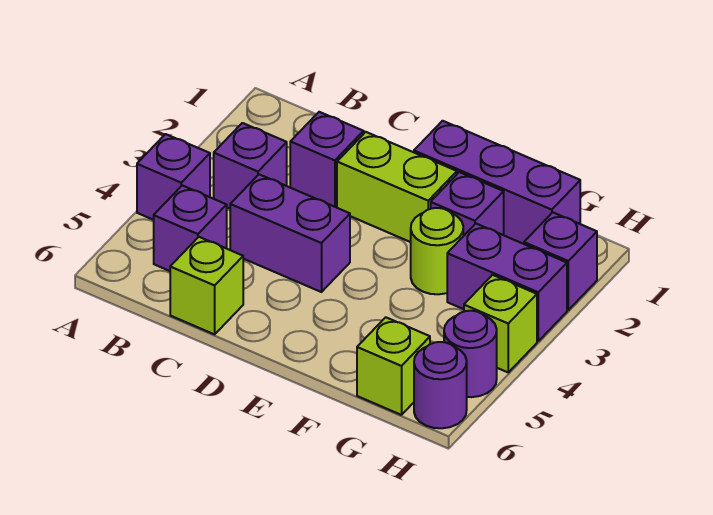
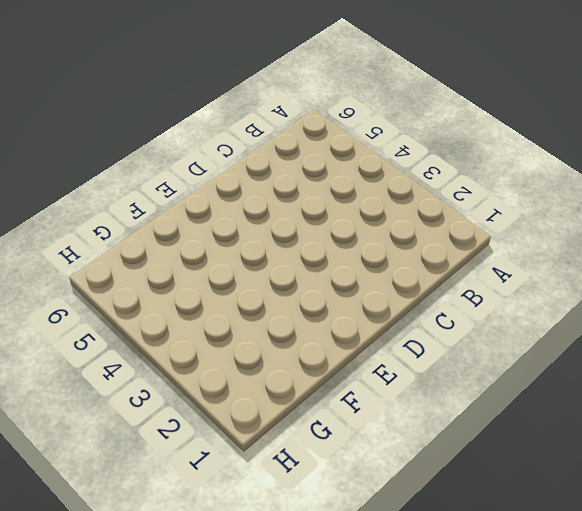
none -> purple brick A4 level 1
none -> purple brick B3 level 1
none -> purple brick B5 level 1

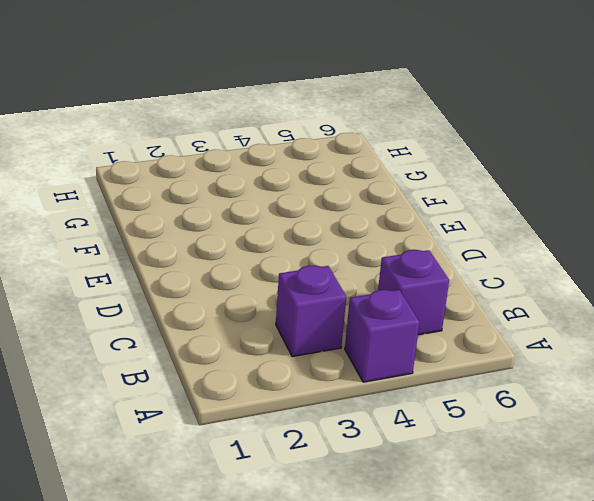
none -> purple brick C2 level 1
none -> purple brick C4:D4 level 1
none -> lime brick C6 level 1

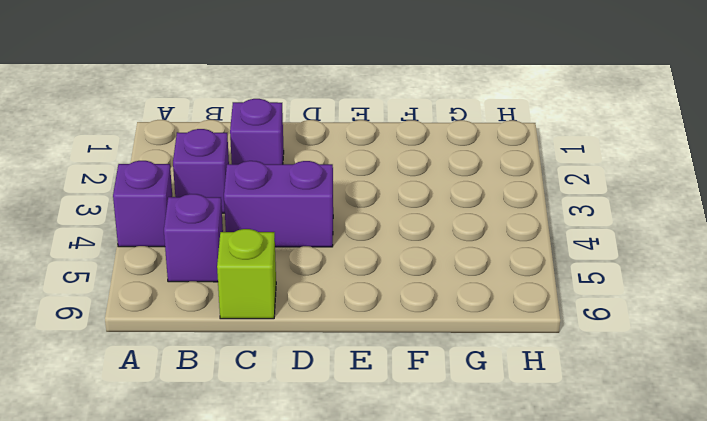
none -> lime brick D2:E2 level 1
none -> purple brick E1:G1 level 1
none -> purple brick F2 level 1

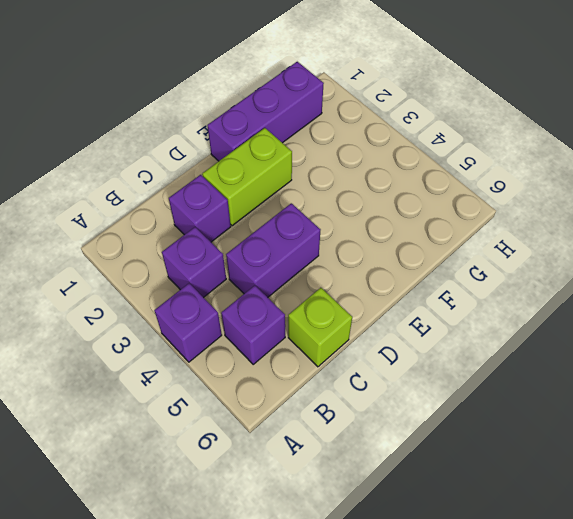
none -> purple brick F2 level 1
none -> lime round brick F3 level 1
none -> purple brick G3:H3 level 1

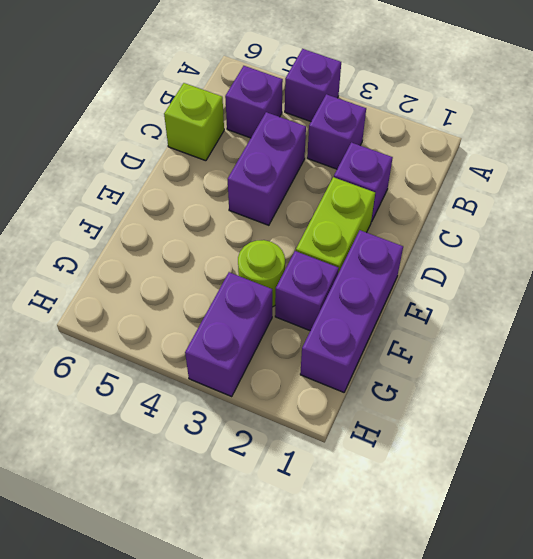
none -> lime brick G6 level 1
none -> purple brick H2 level 1
none -> lime brick H4 level 1

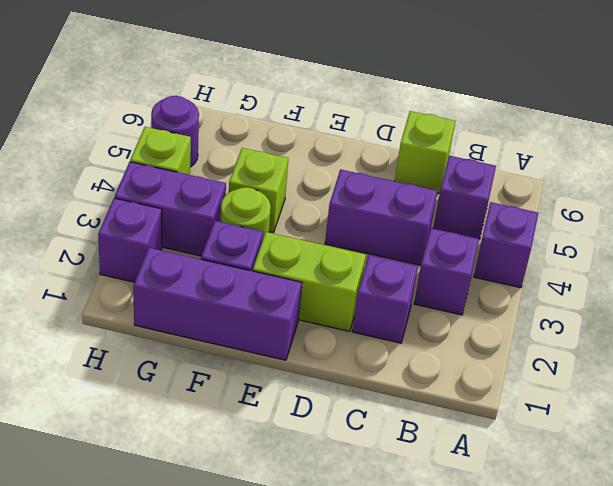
lime brick F4 level 1 -> lime brick G6 level 1
none -> purple round brick H6 level 1

